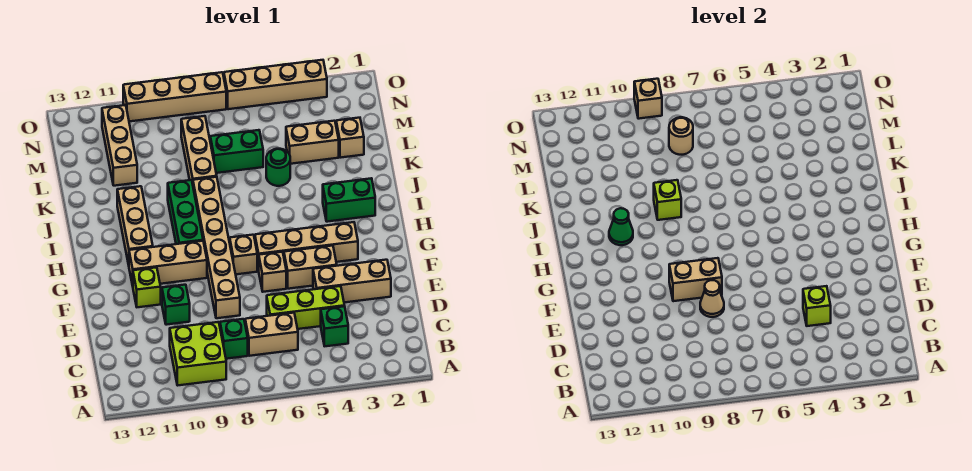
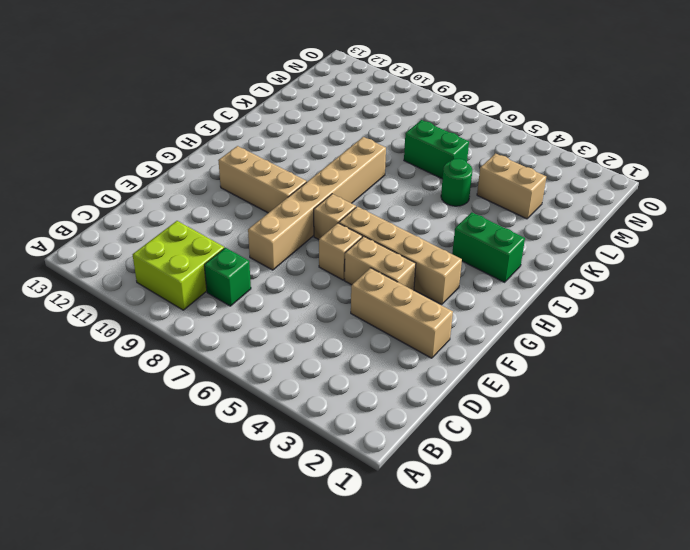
none -> green brick C4 level 1
none -> tan brick C6:C7 level 1
none -> lime brick D4:D6 level 1
none -> green brick E10 level 1

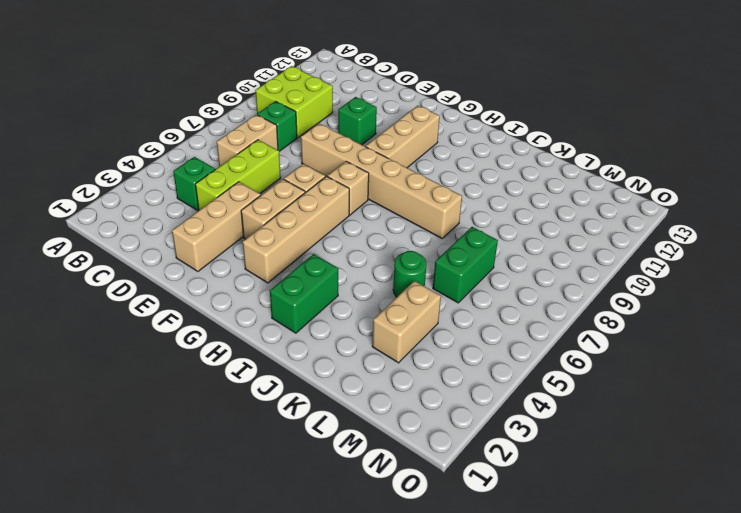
none -> lime brick F11 level 1
none -> green brick H9:J9 level 1
none -> tan brick H11:J11 level 1
none -> tan brick K8:M8 level 1

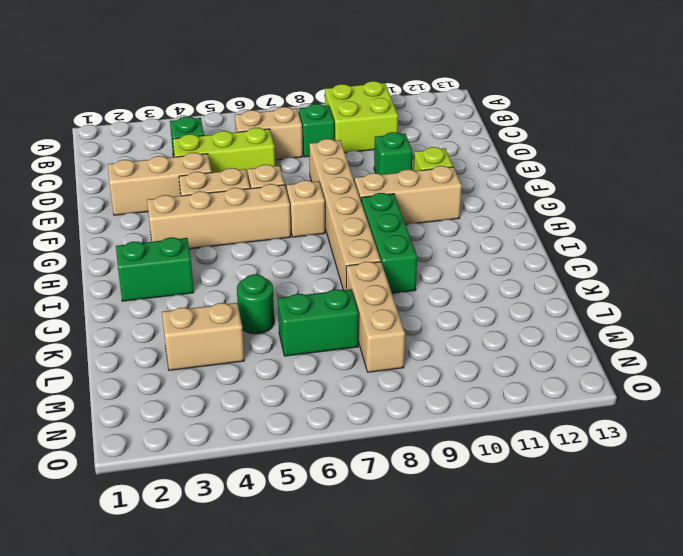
none -> tan brick H11:J11 level 1
none -> tan brick L2 level 1
none -> tan brick L11:N11 level 1
none -> tan brick O3:O6 level 1

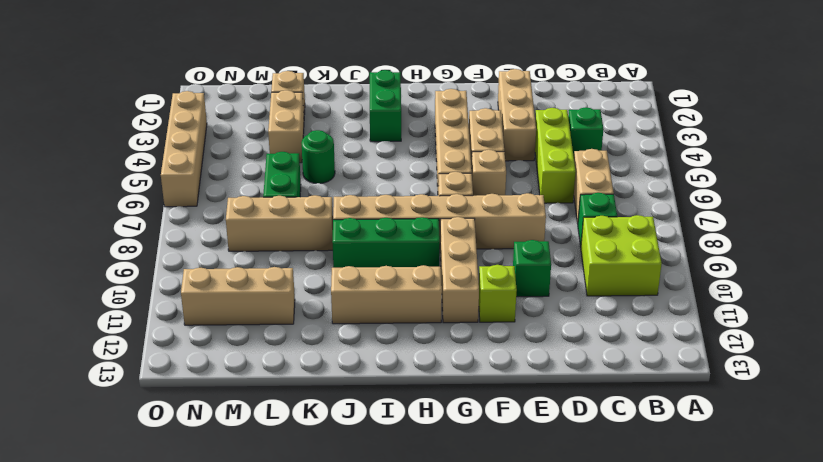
none -> tan brick O7:O10 level 1
none -> lime brick D4 level 2
none -> tan cone E8 level 2
none -> tan brick F8:F9 level 2

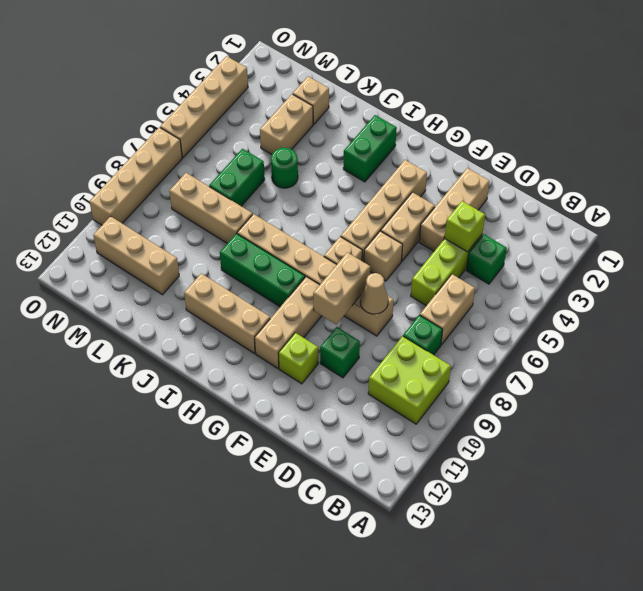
none -> green cone I11 level 2
none -> lime brick J9 level 2
none -> tan round brick M8 level 2
none -> tan brick O9 level 2

